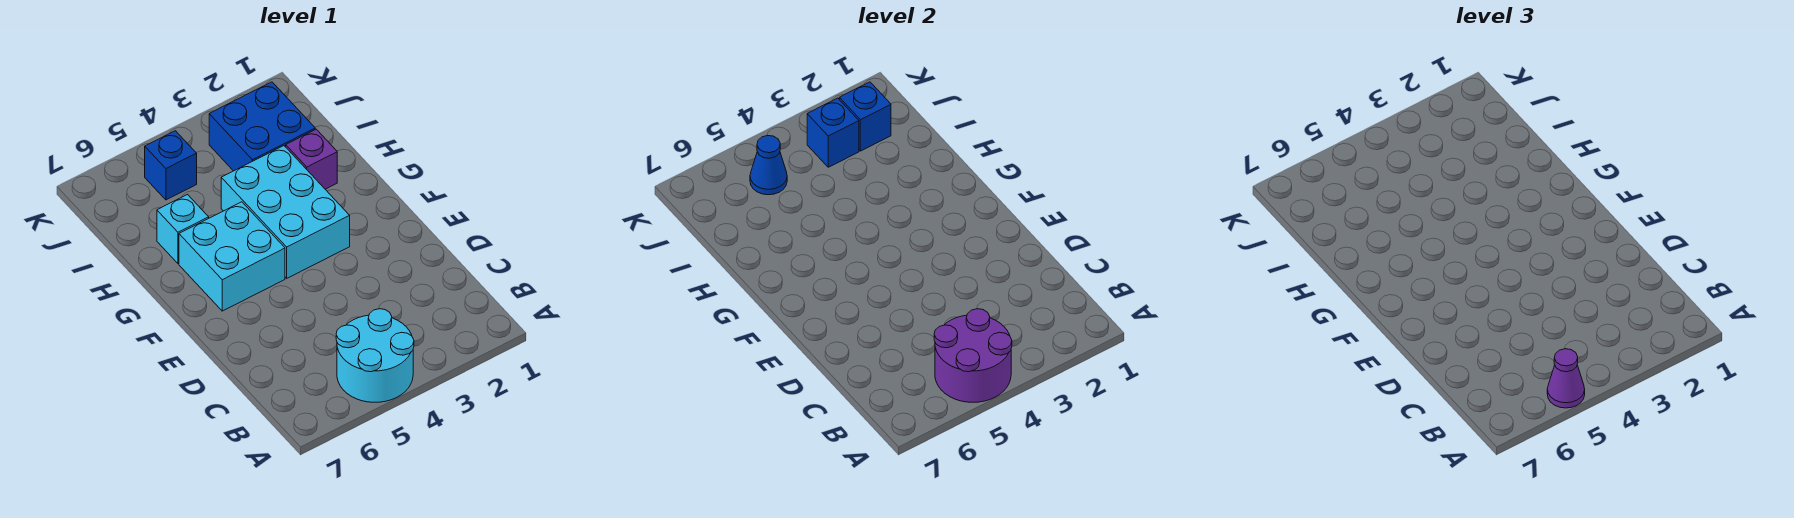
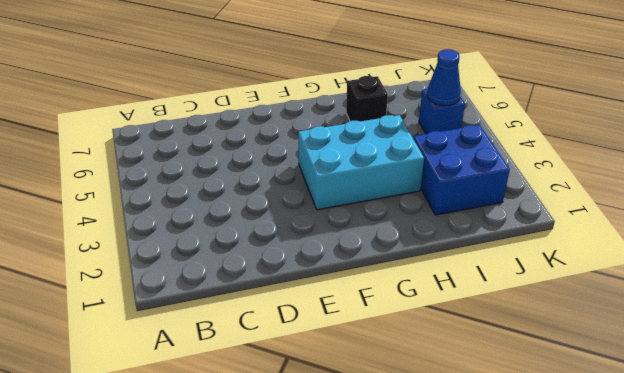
black brick H6 level 1 -> cyan brick H6 level 1
none -> cyan round brick A4:B5 level 1
none -> cyan brick F5:G6 level 1
none -> purple brick H2 level 1

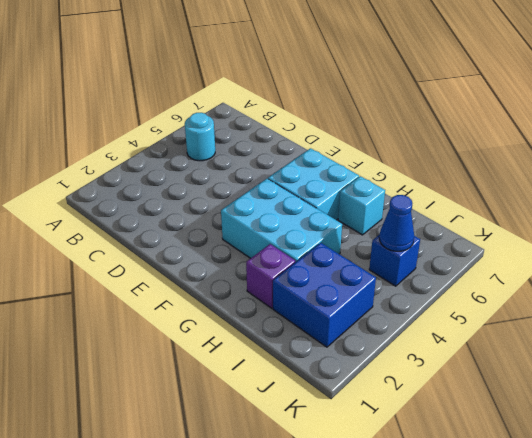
cyan round brick B5 level 1 -> cyan round brick A4:B5 level 1
none -> purple round brick A4:B5 level 2
none -> blue brick J2 level 2
none -> blue brick J3 level 2

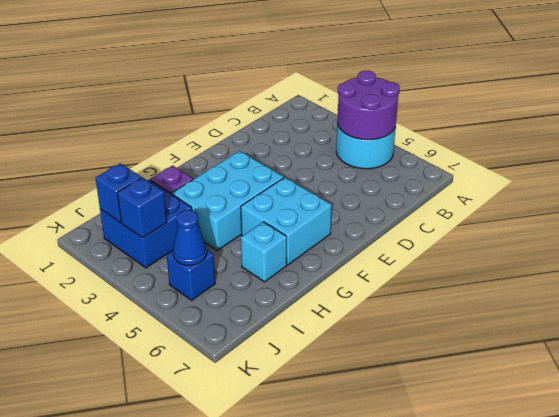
none -> purple cone A5 level 3

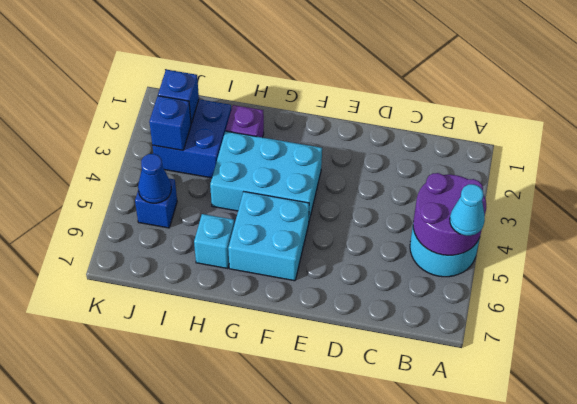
cyan cone A5 level 3 -> purple cone A5 level 3

